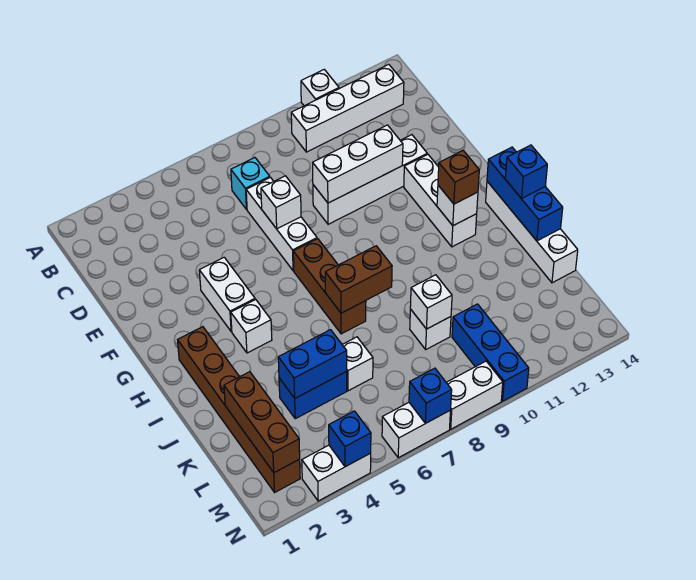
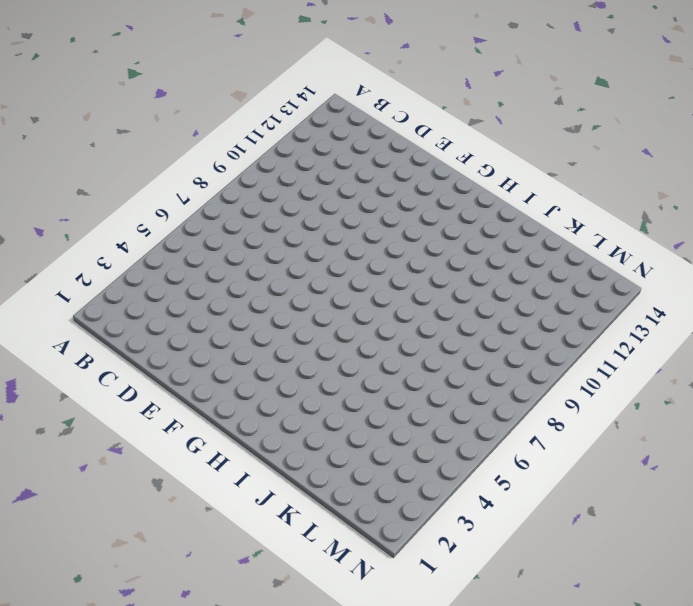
none -> white brick A11 level 1
none -> white brick B10:B13 level 1
none -> cyan brick C7 level 1
none -> white brick D7:F7 level 1

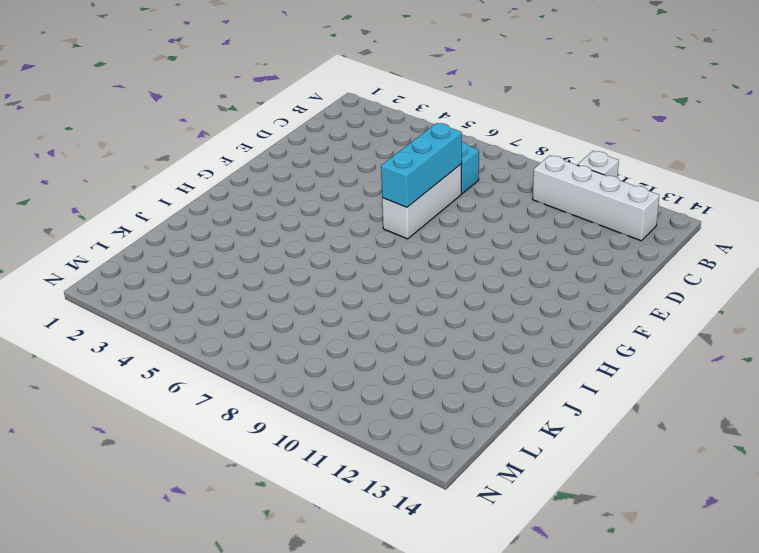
cyan brick D7:F7 level 2 -> white brick E7 level 2
none -> white brick E9:E12 level 1
none -> white brick F4:G4 level 1
none -> white brick F12:H12 level 1
none -> brown brick G7:I7 level 1

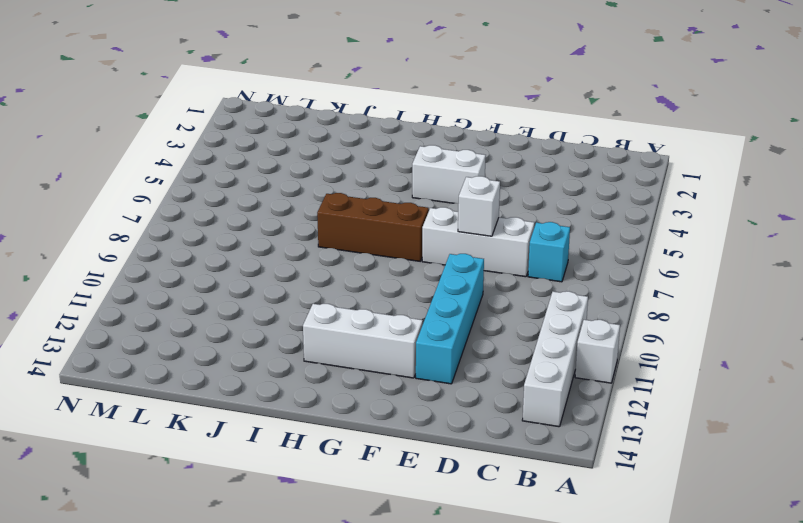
cyan brick E9:E12 level 1 -> white brick E9:E12 level 1
none -> brown brick H2:M2 level 1
none -> white brick H4 level 1
none -> white brick H14:K14 level 1
none -> blue brick K4:K5 level 1

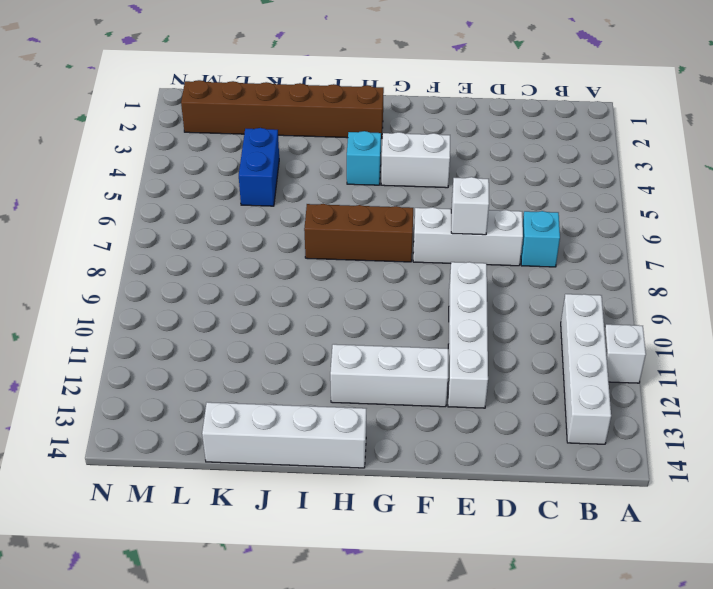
cyan brick H4 level 1 -> white brick H4 level 1
none -> white brick K6 level 1
none -> white brick K9 level 1
none -> blue brick L10:N10 level 1
none -> white brick N3:N4 level 1

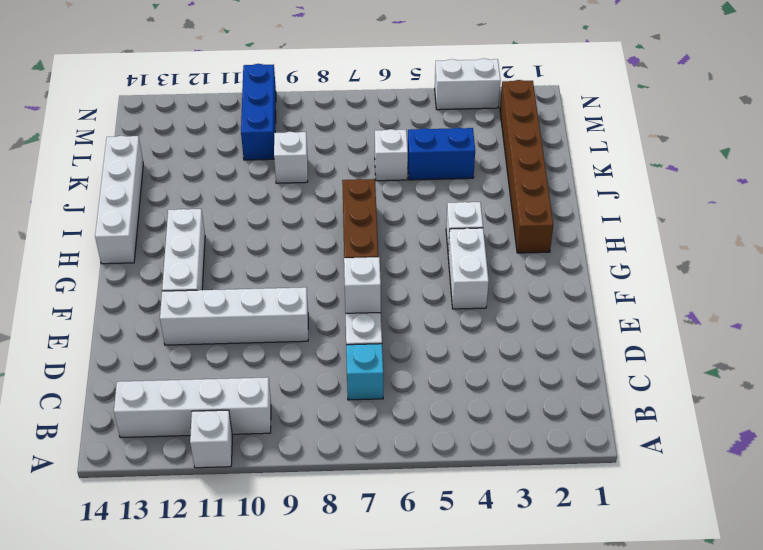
none -> white brick N6:N7 level 1
none -> white brick N8:N9 level 1
none -> white brick E9:E11 level 2
none -> white brick H12 level 2

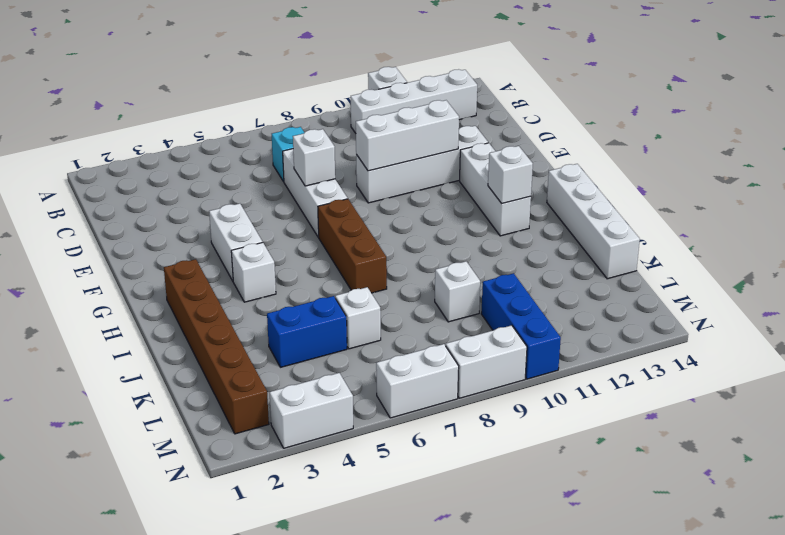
none -> blue brick H14:J14 level 2
none -> brown brick I7:I8 level 2
none -> brown brick K2:M2 level 2
none -> blue brick K4:K5 level 2

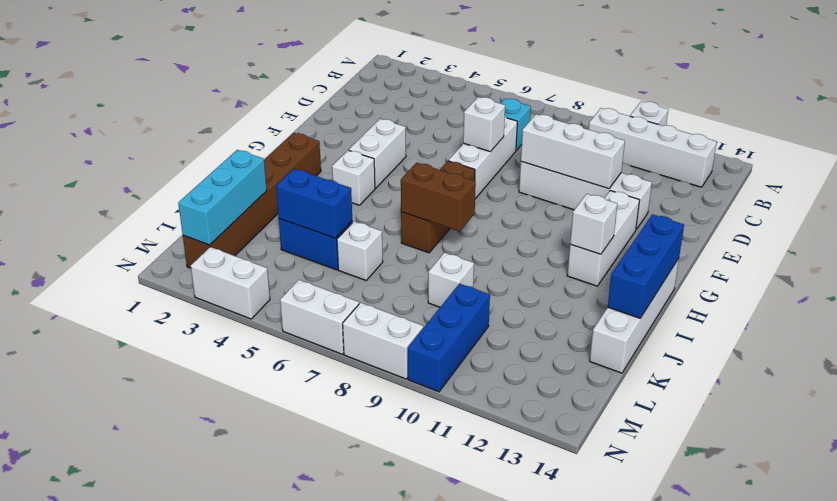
cyan brick K2:M2 level 2 -> brown brick K2:M2 level 2
none -> white brick K9 level 2
none -> blue brick N4 level 2
none -> blue brick N7 level 2
none -> brown brick H12 level 3

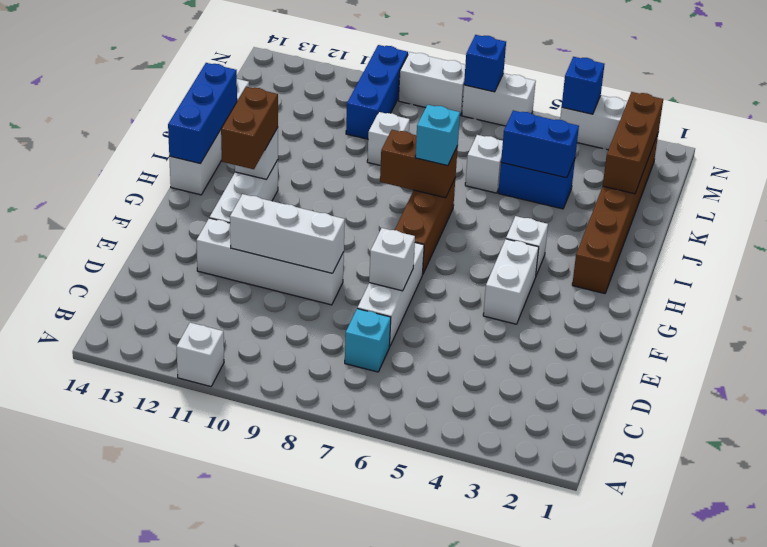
brown brick G12:H12 level 3 -> brown brick H12 level 3
cyan brick I7 level 3 -> none
none -> white brick B10:B13 level 1
none -> white brick K9 level 2
none -> blue brick I14 level 3

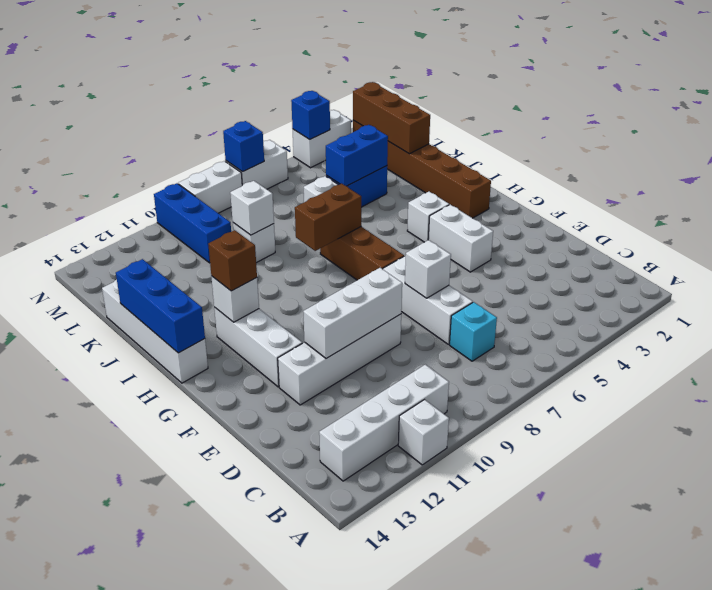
none -> blue brick I14 level 3

